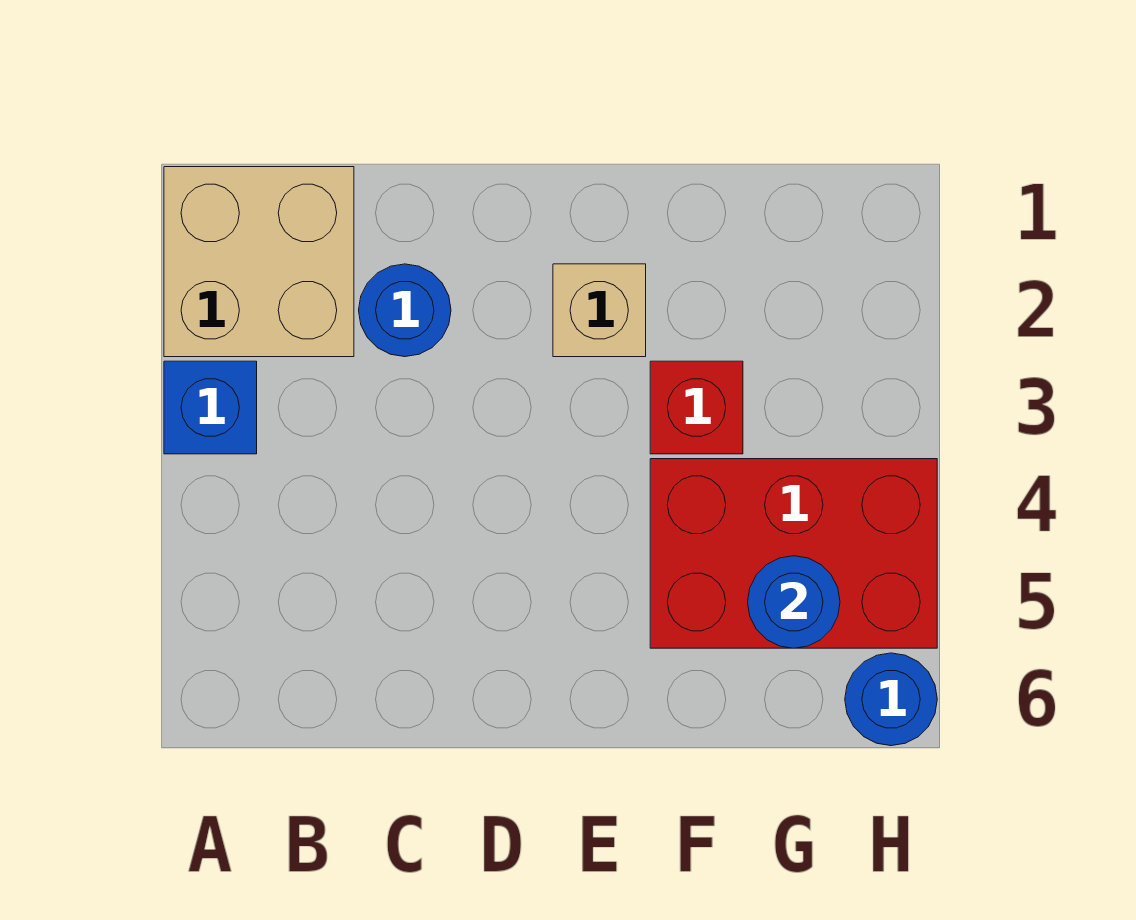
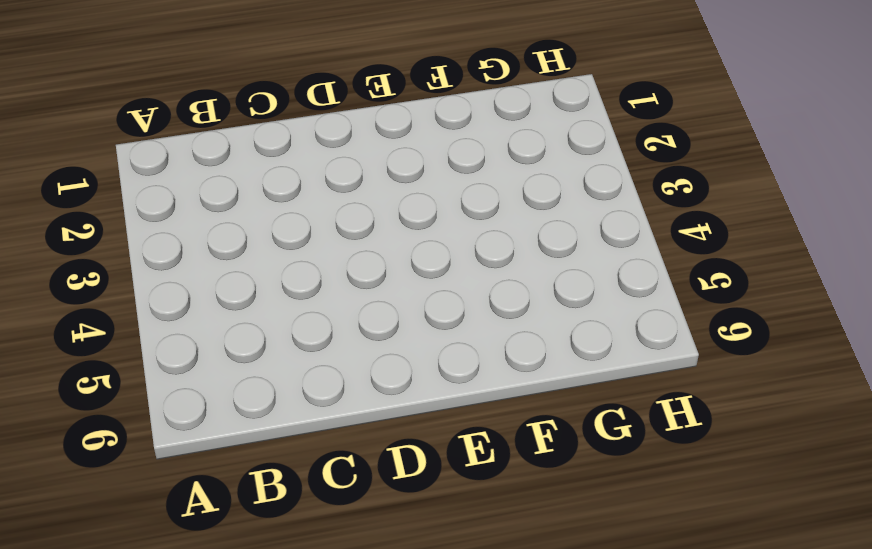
none -> tan brick A1:B2 level 1
none -> blue brick A3 level 1

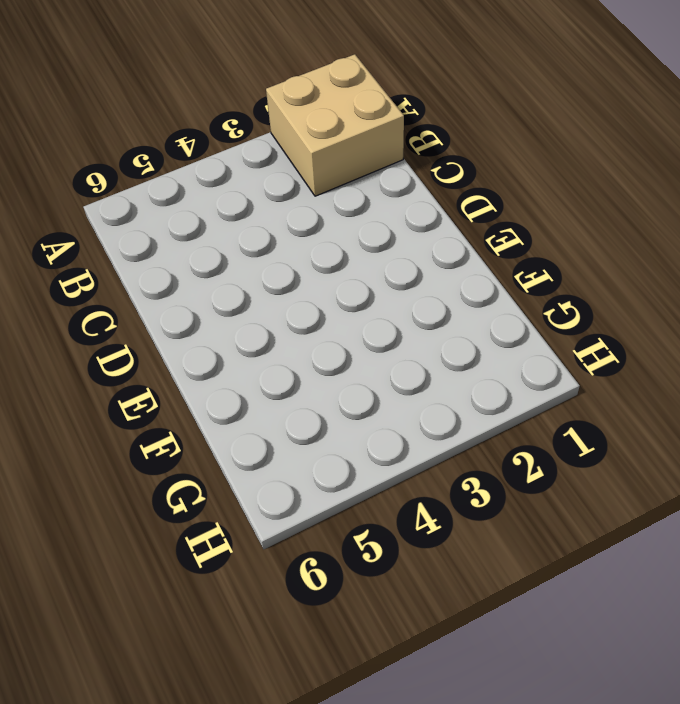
none -> blue brick A3 level 1
none -> blue round brick C2 level 1

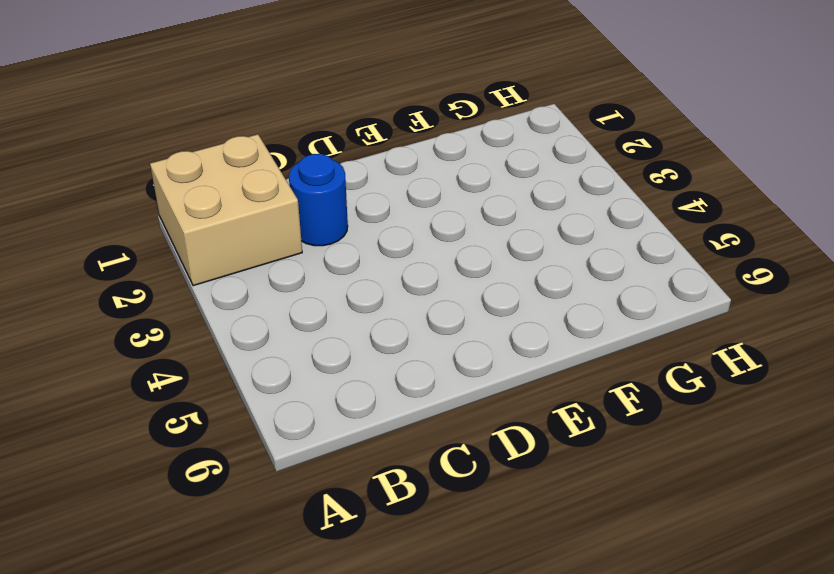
none -> blue brick A3 level 1
none -> tan brick E2 level 1

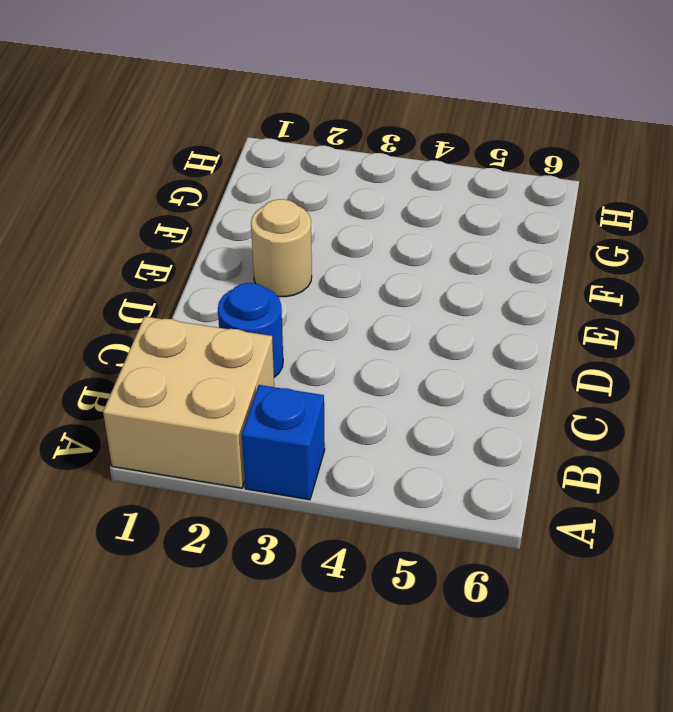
tan round brick E2 level 1 -> tan brick E2 level 1
none -> red brick F3 level 1
none -> red brick F4:H5 level 1

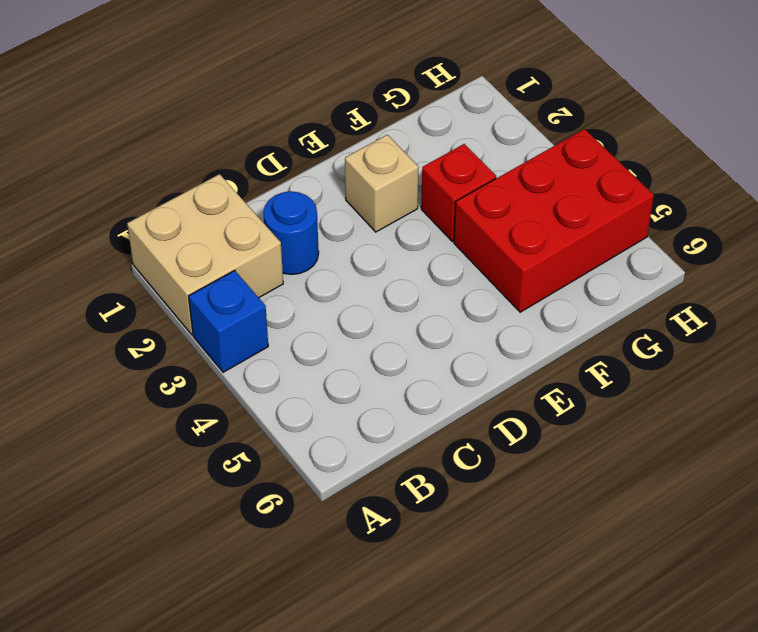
none -> blue round brick H6 level 1
none -> blue round brick G5 level 2

